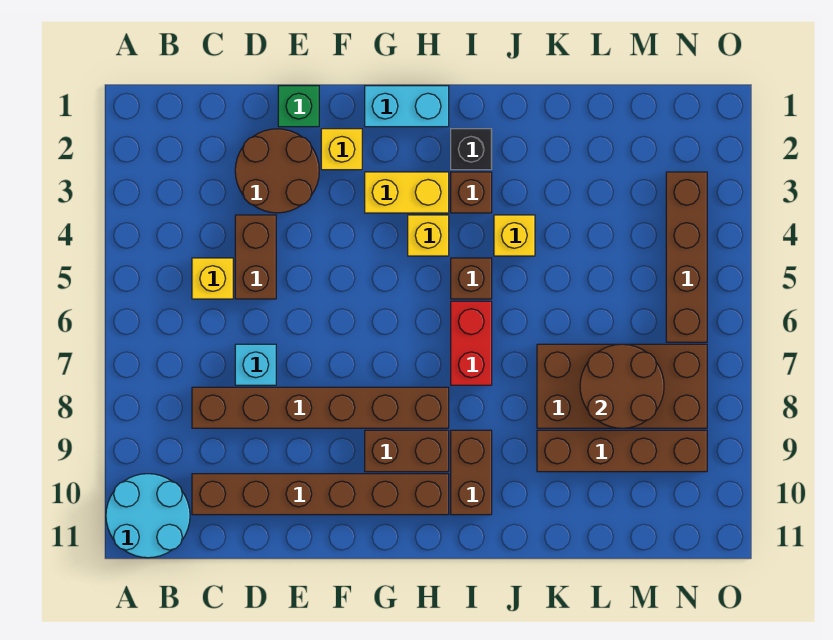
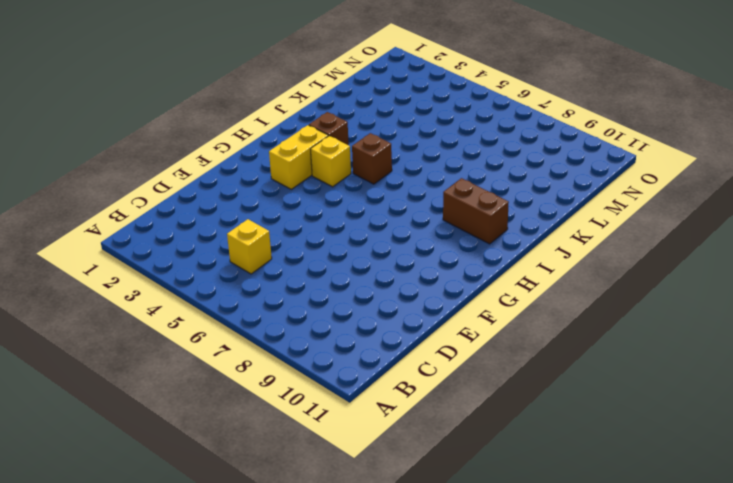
none -> cyan round brick A10:B11 level 1
none -> brown brick C8:H8 level 1
none -> brown brick C10:H10 level 1

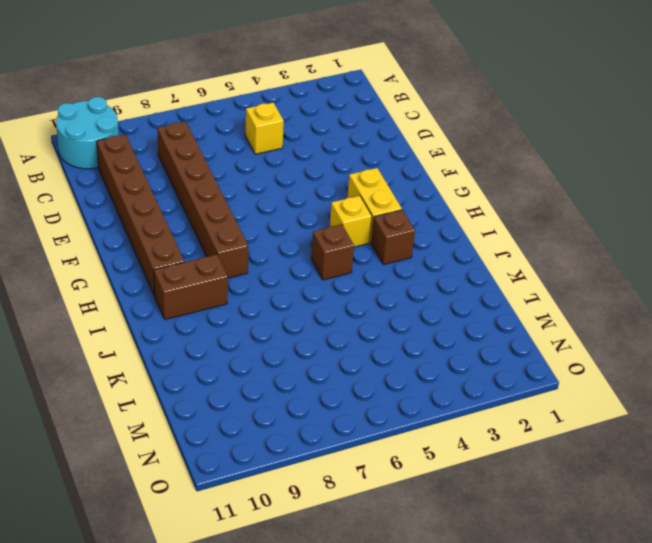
none -> brown round brick D2:E3 level 1
none -> brown brick D4:D5 level 1
none -> cyan brick D7 level 1

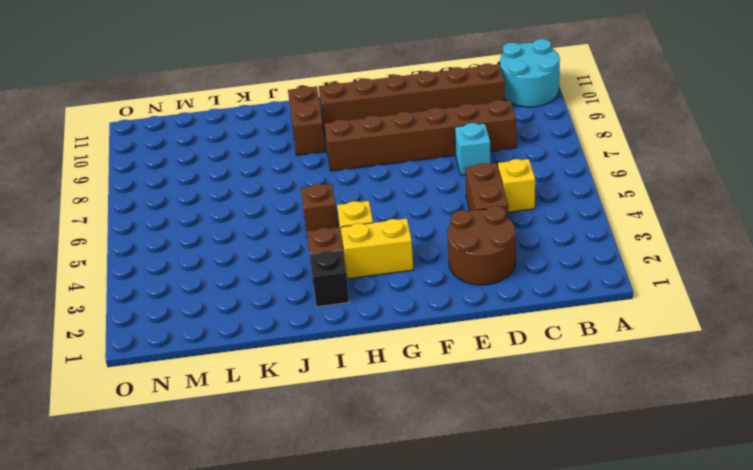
none -> green brick E1 level 1
none -> yellow brick F2 level 1
none -> cyan brick G1:H1 level 1

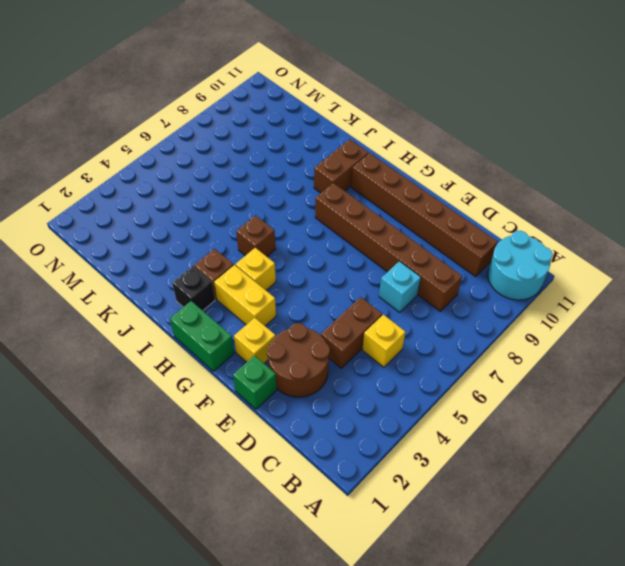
green brick G1:H1 level 1 -> cyan brick G1:H1 level 1
none -> brown brick G9:H9 level 1
none -> red brick I6:I7 level 1
none -> yellow brick J4 level 1

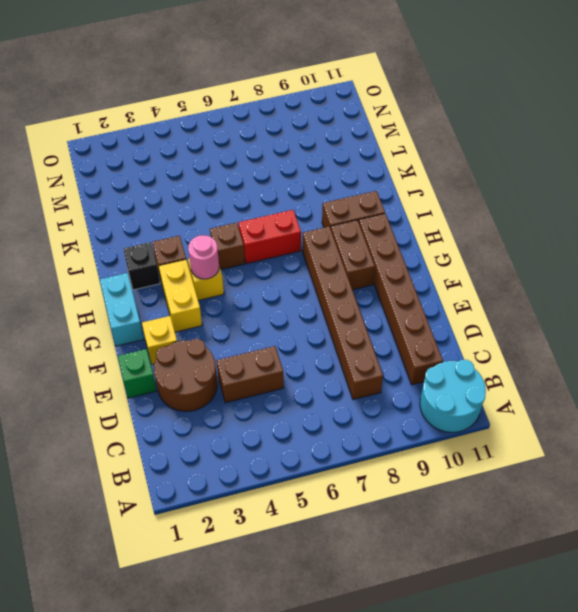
pink round brick H4 level 2 -> none
none -> yellow brick C5 level 1
none -> cyan brick D7 level 1
none -> yellow brick J4 level 1

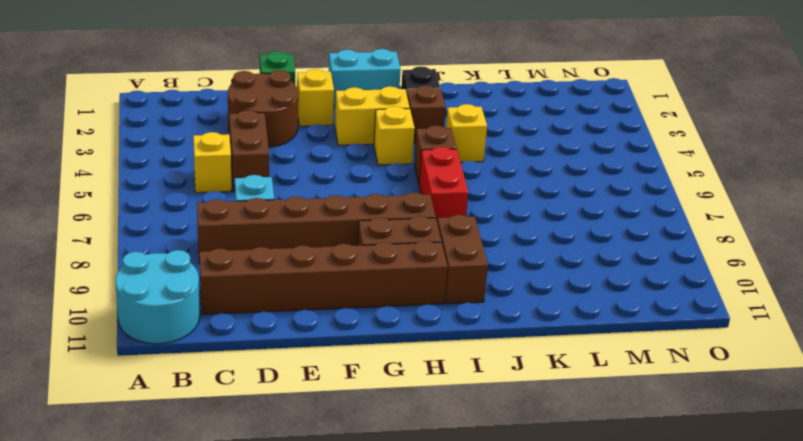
none -> brown brick K7:N8 level 1
none -> brown brick K9:N9 level 1
none -> brown brick N3:N6 level 1

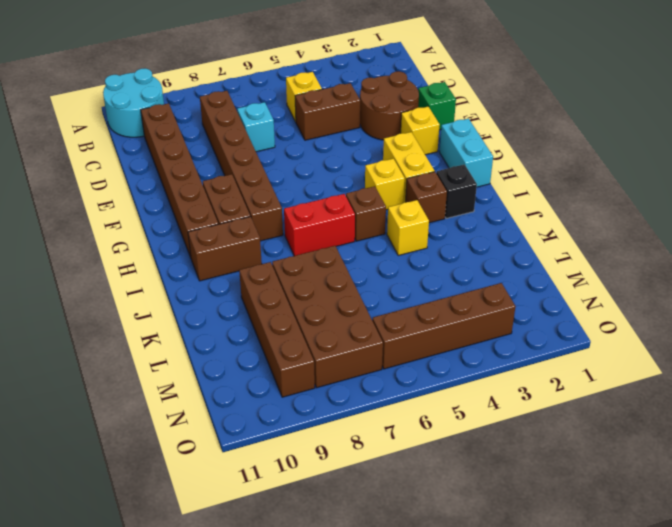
none -> brown round brick L7:M8 level 2

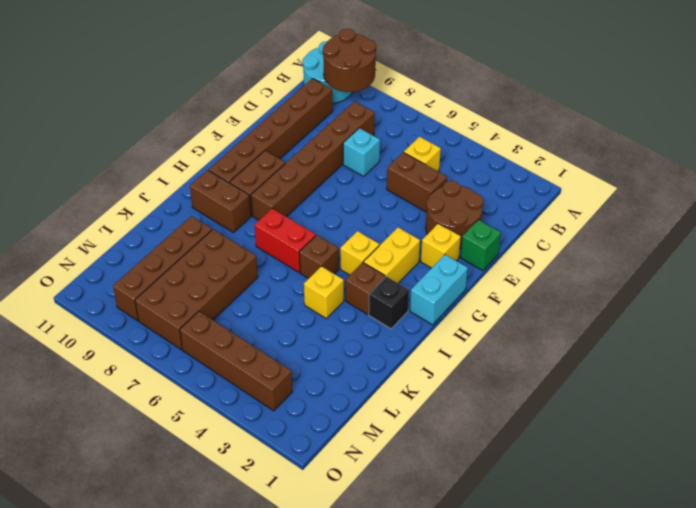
brown round brick A9:B10 level 2 -> brown round brick L7:M8 level 2

